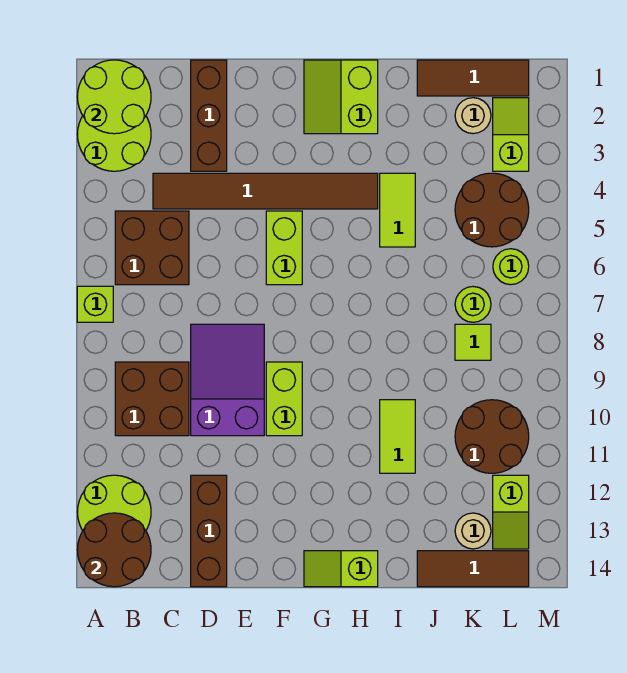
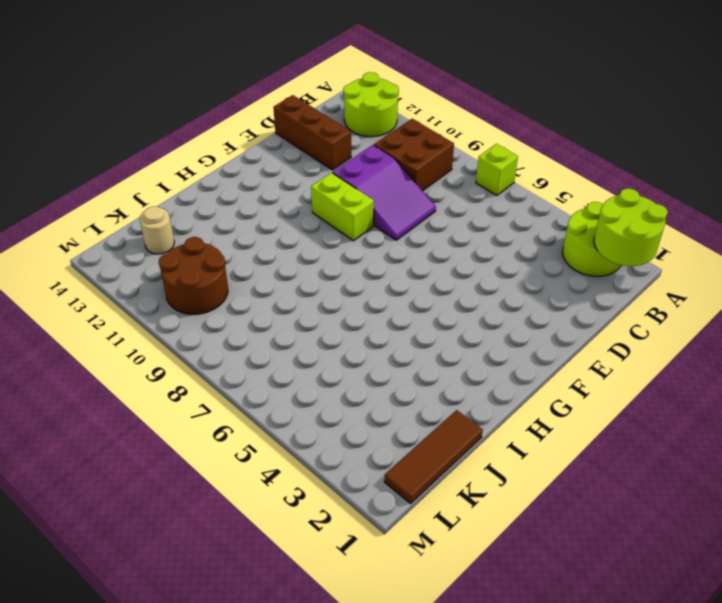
none -> brown brick B5:C6 level 1
none -> brown tile C4:H4 level 1
none -> brown brick D1:D3 level 1

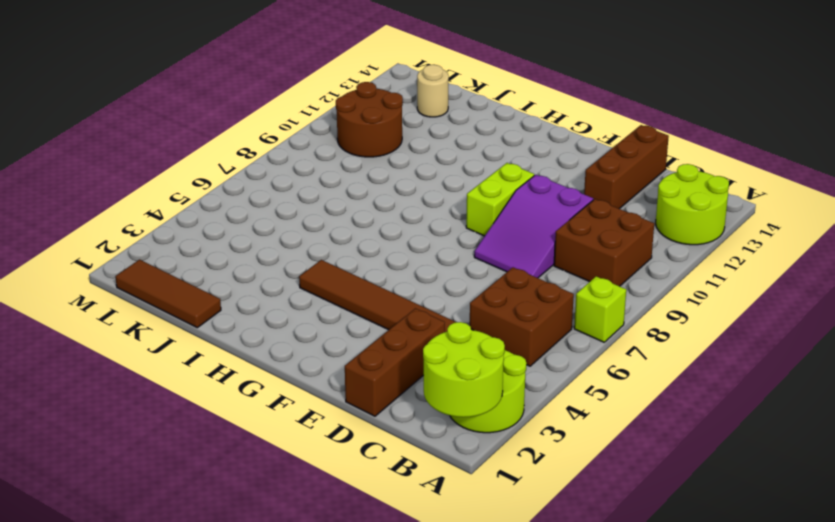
none -> lime brick F5:F6 level 1
none -> lime slope G1:H2 level 1 top H
none -> lime slope G14:H14 level 1 top H

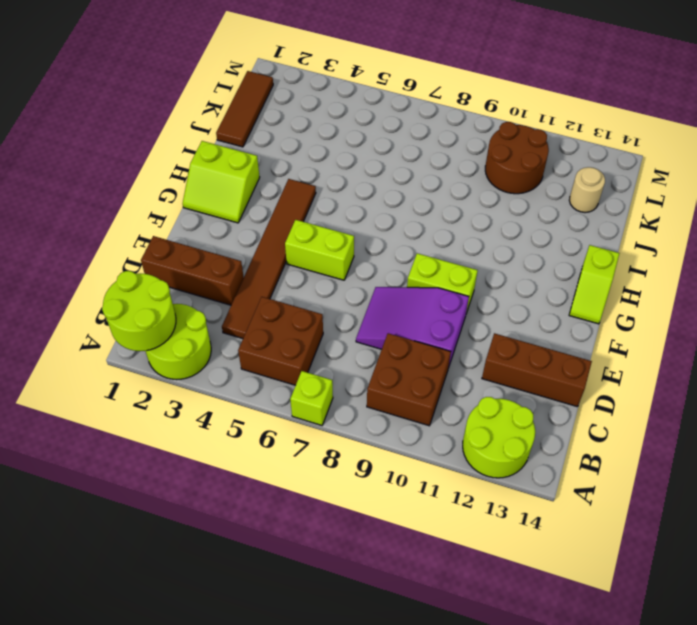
none -> lime tile I4:I5 level 1
none -> lime tile I10:I11 level 1
none -> brown tile J14:L14 level 1

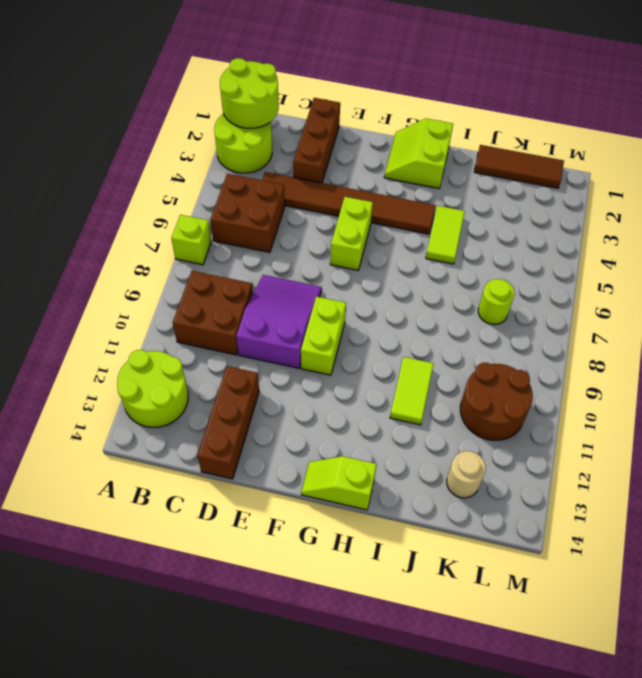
none -> brown tile J14:L14 level 1
none -> tan round brick K2 level 1
none -> brown round brick K4:L5 level 1

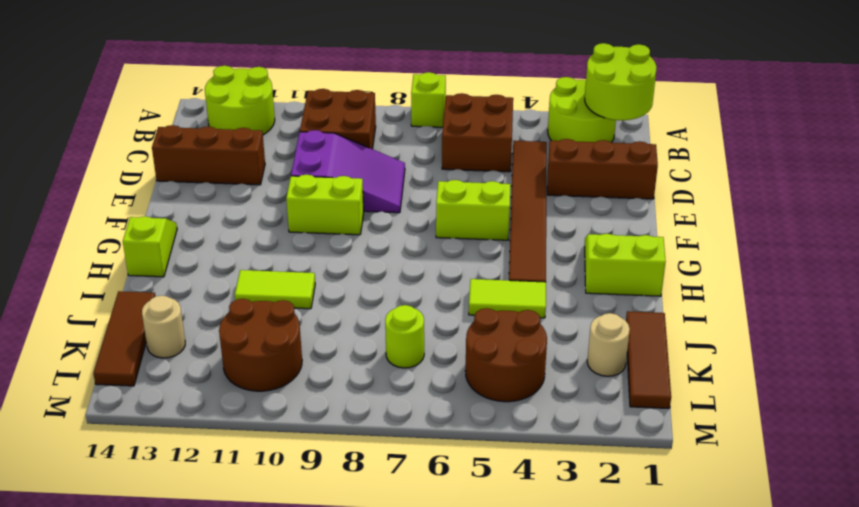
none -> lime tile K8 level 1
none -> lime slope L2:L3 level 1 top 3
none -> lime round brick L6 level 1

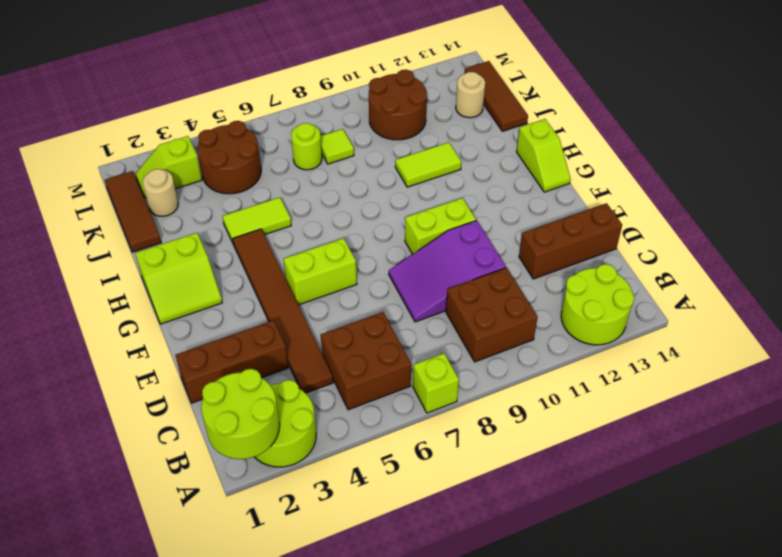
none -> lime round brick L6 level 1
none -> lime slope L12:L13 level 1 top 12
none -> brown round brick A13:B14 level 2

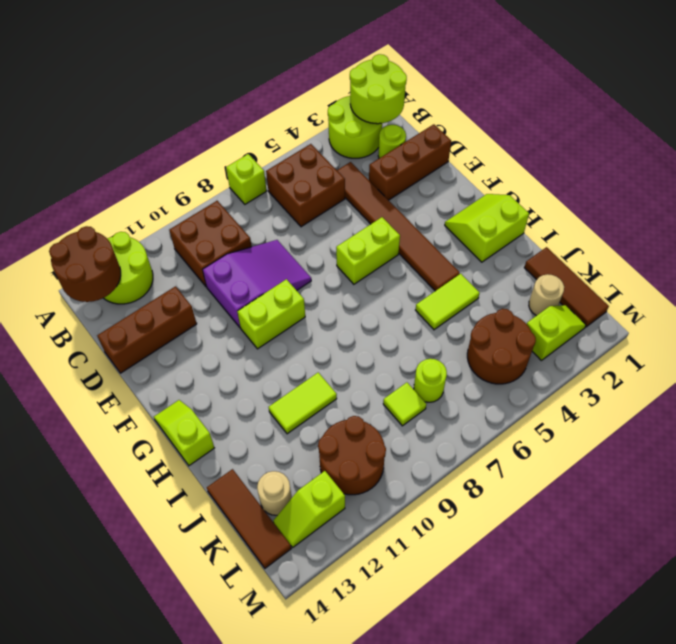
lime round brick C2 level 1 -> lime round brick L6 level 1

